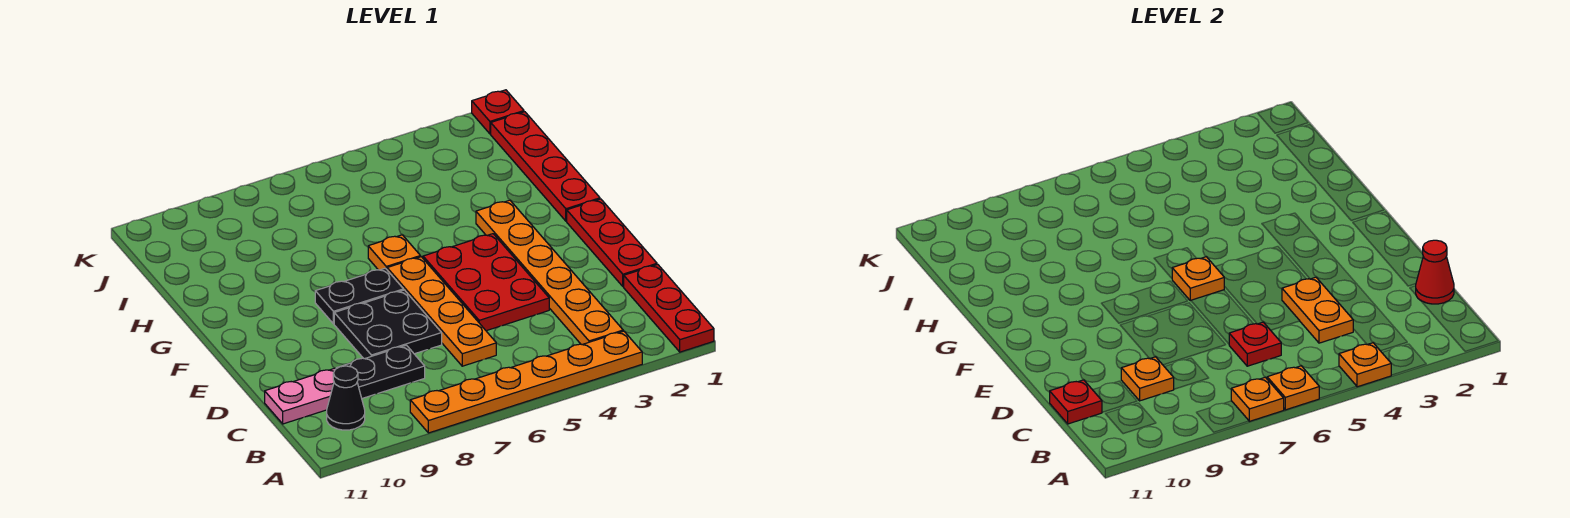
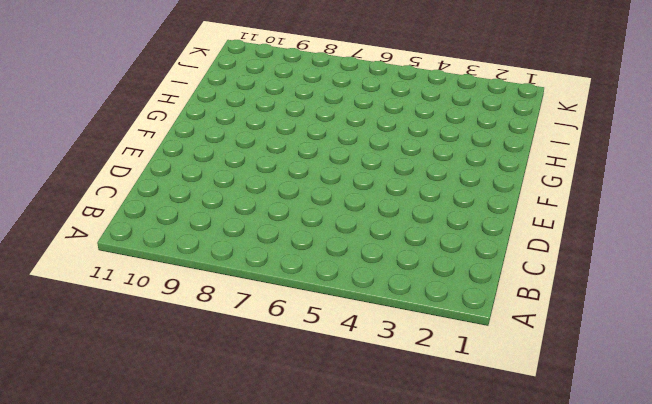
none -> red plate A1:C1 level 1
none -> orange plate A3:A8 level 1
none -> orange plate B3:G3 level 1

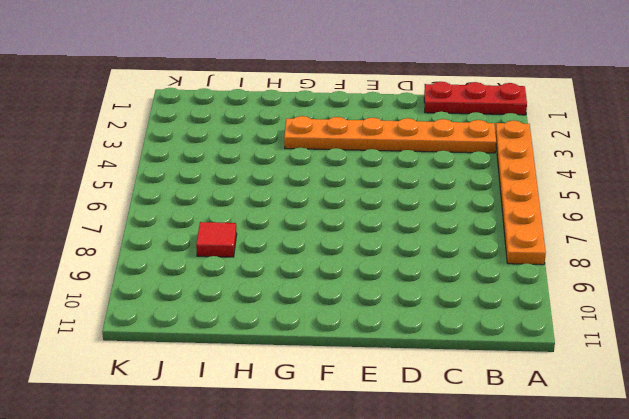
red tile I8 level 1 -> none
none -> black cone B10 level 1
none -> orange plate C6:F6 level 1
none -> black plate C8:C9 level 1

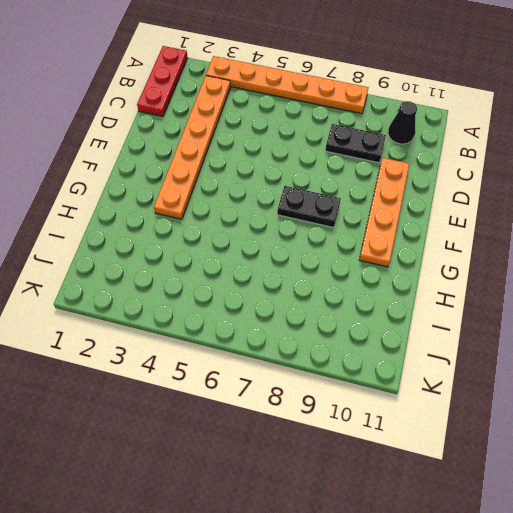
orange plate D10:G10 level 1 -> orange plate C6:F6 level 1
none -> pink plate C10:C11 level 1
none -> red plate D1:F1 level 1
none -> red plate D4:F5 level 1

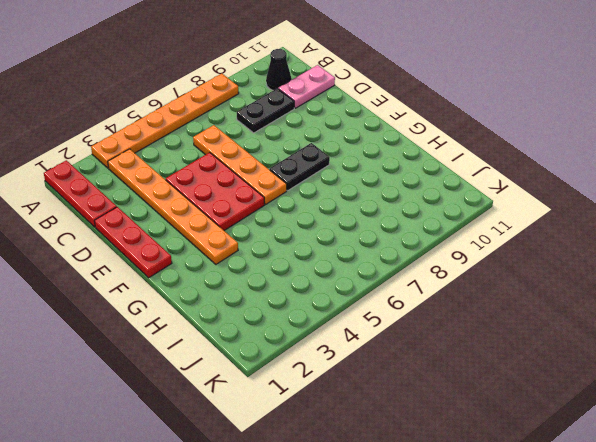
none -> black plate D7:E8 level 1
none -> red plate G1:J1 level 1
none -> orange plate G6 level 1

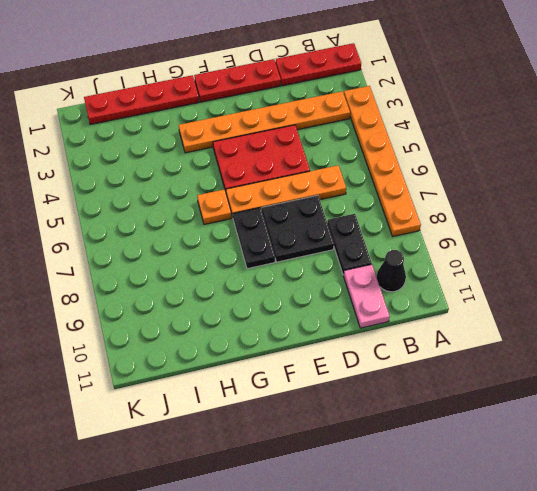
none -> red plate K1 level 1
none -> orange plate A4 level 2
none -> orange plate A6 level 2

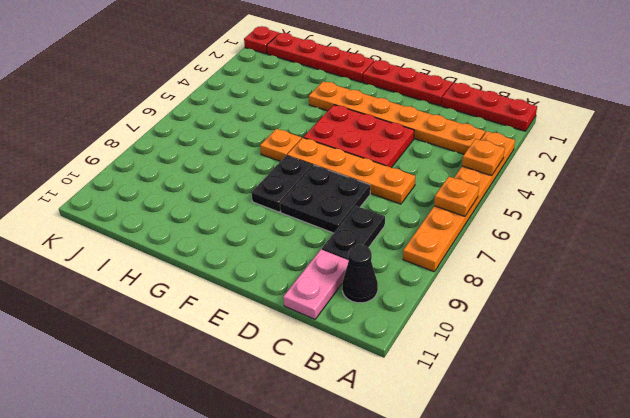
none -> orange plate A7 level 2
none -> red cone C1 level 2
none -> orange plate C4:D4 level 2

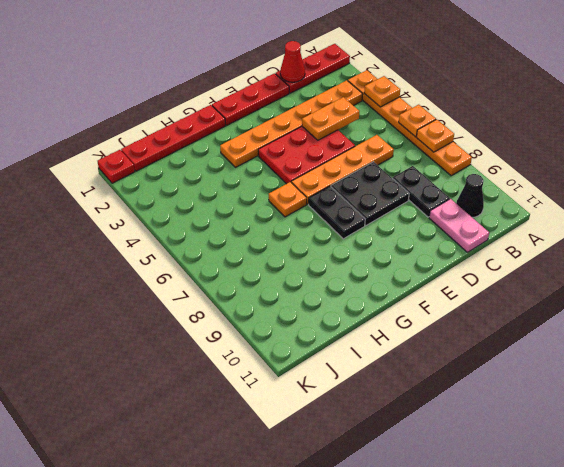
none -> red plate C6 level 2
none -> orange plate C9 level 2
none -> red plate C11 level 2

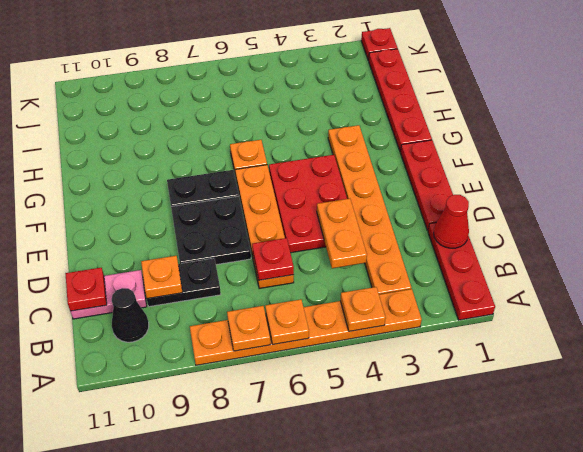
none -> orange plate F6 level 2

